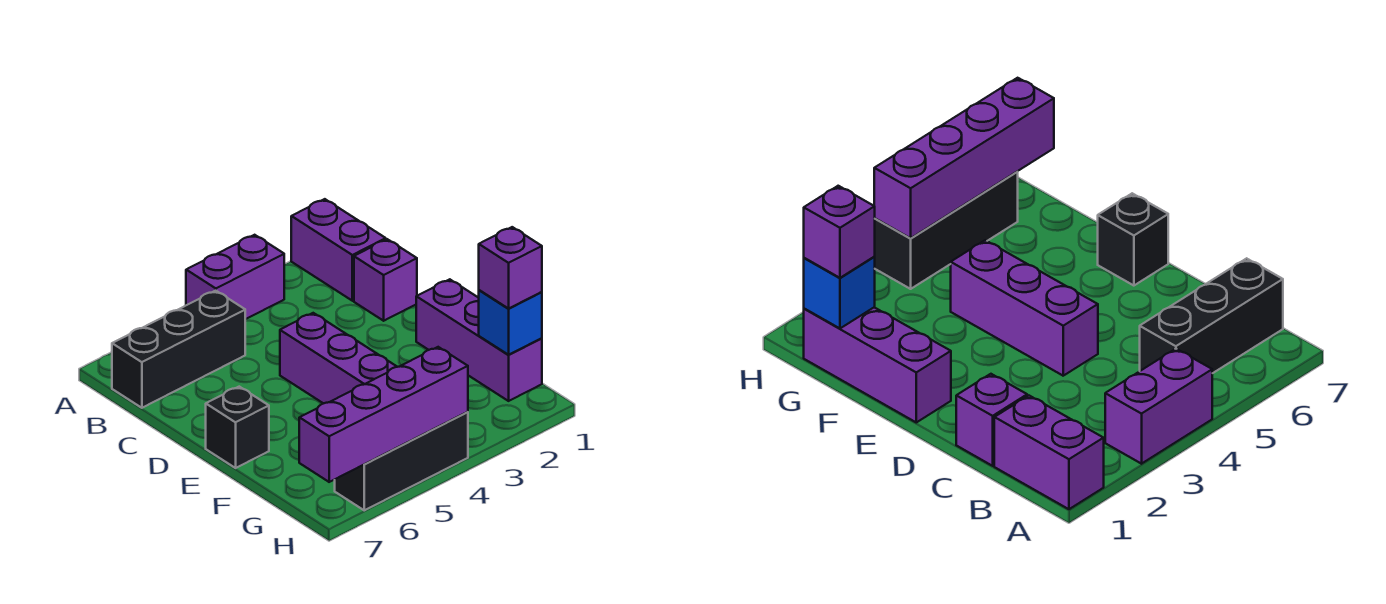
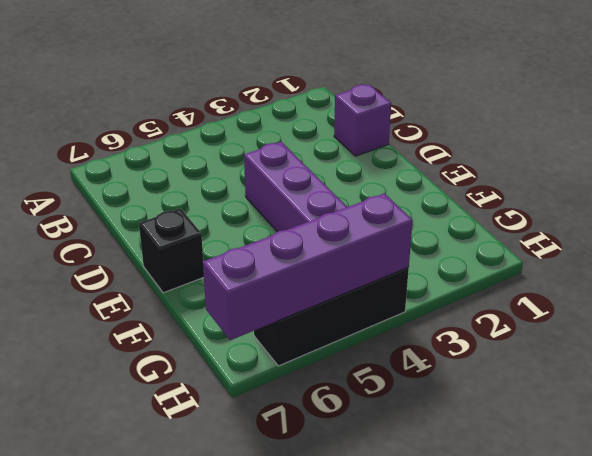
none -> purple brick A1:B1 level 1
none -> purple brick A3:A4 level 1

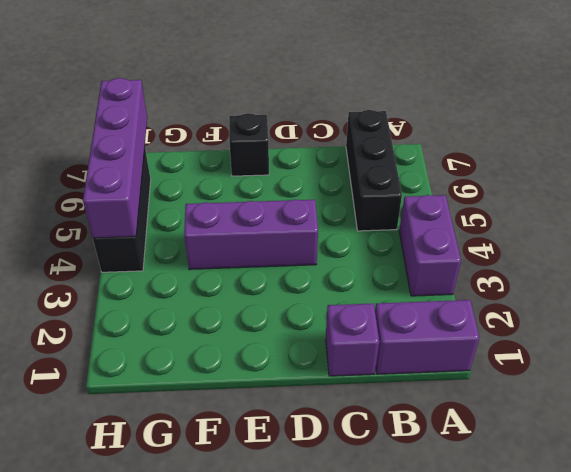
none -> purple brick E1:G1 level 1
none -> blue brick G1 level 2

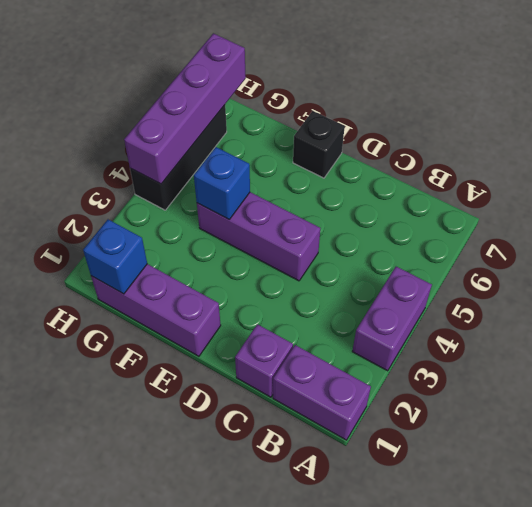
blue brick F4 level 2 -> none
none -> black brick B5:B7 level 1
none -> purple brick G1 level 3

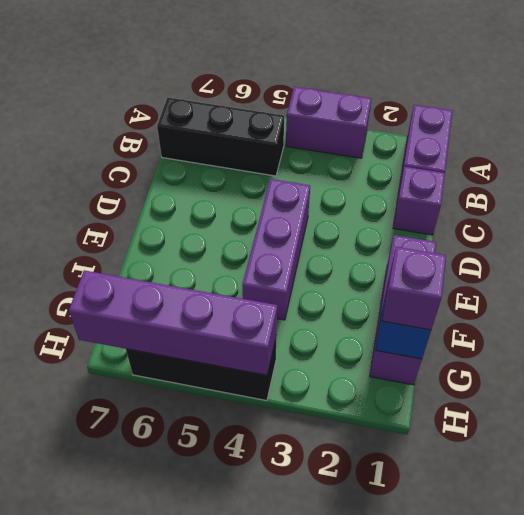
none -> black brick E7 level 1

